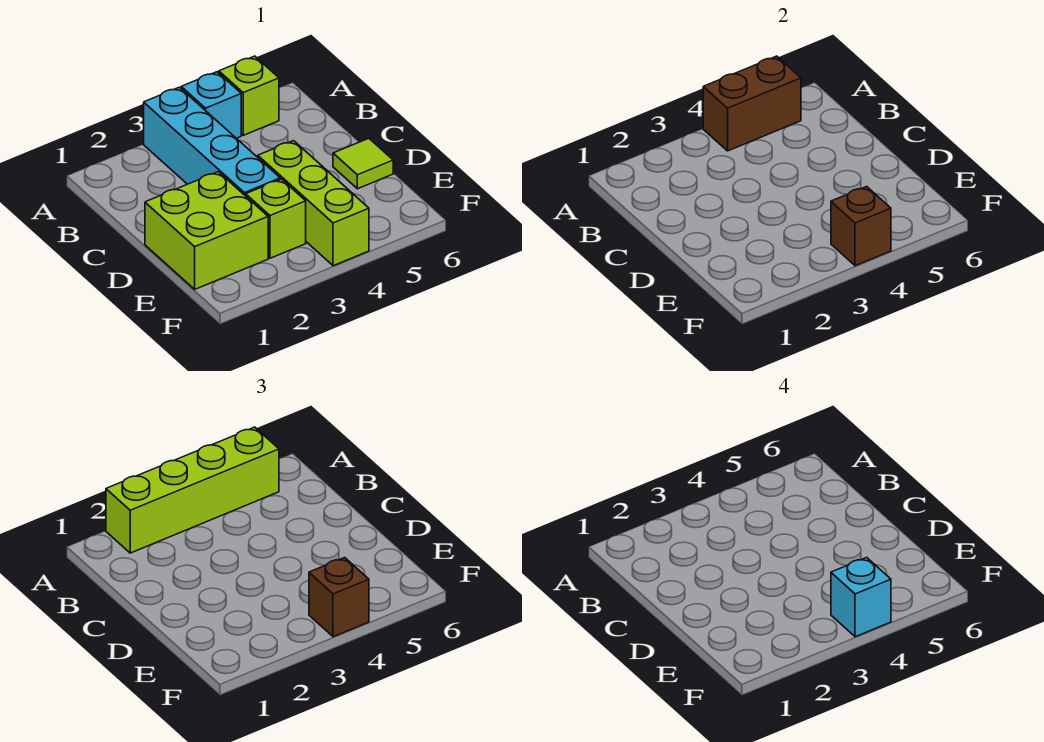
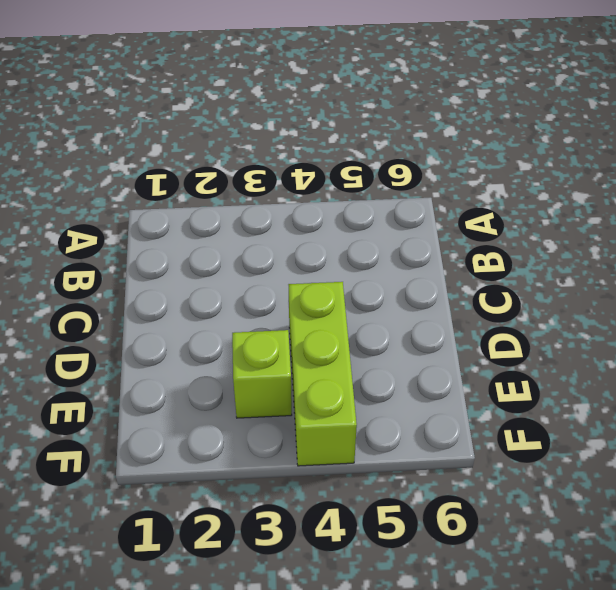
none -> cyan brick A3:D3 level 1
none -> cyan brick A4 level 1
none -> lime brick A5 level 1

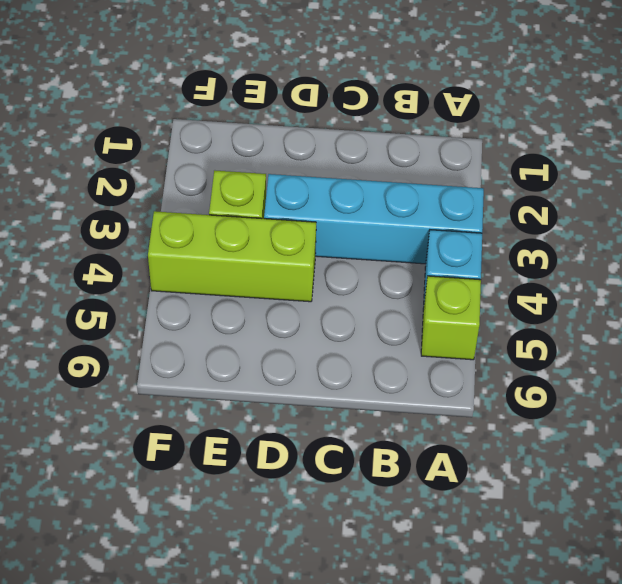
none -> lime brick D1:E2 level 1
none -> lime tile D6 level 1
none -> brown brick A4:A5 level 2

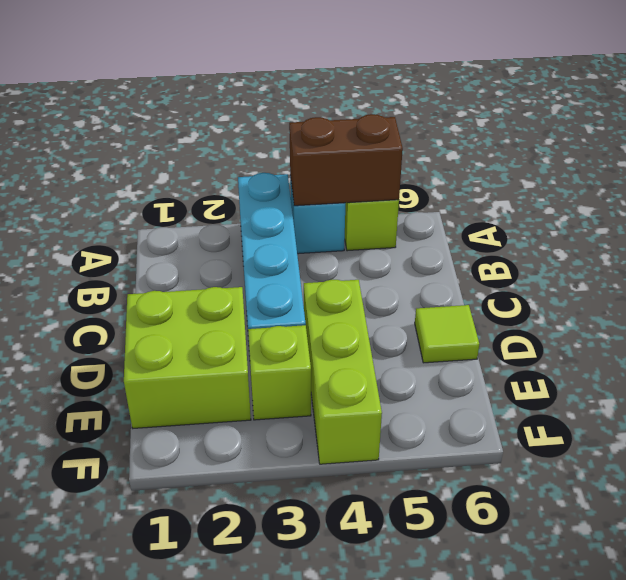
none -> brown brick F4 level 2
none -> lime brick A2:A5 level 3
none -> brown brick F4 level 3

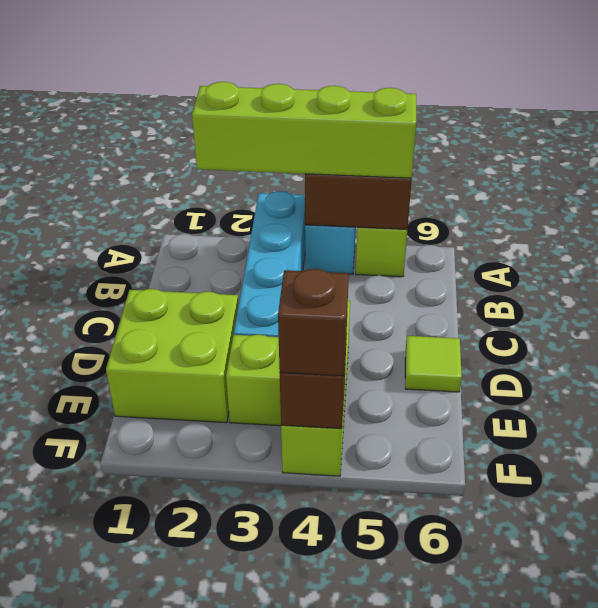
none -> cyan brick F4 level 4

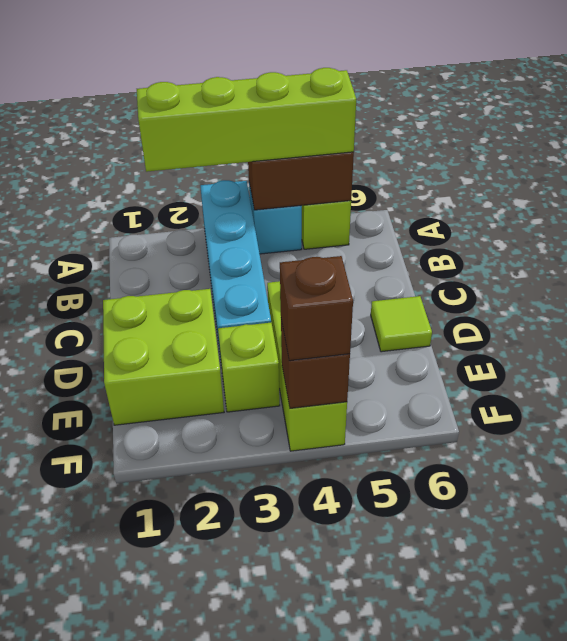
none -> cyan brick F4 level 4

